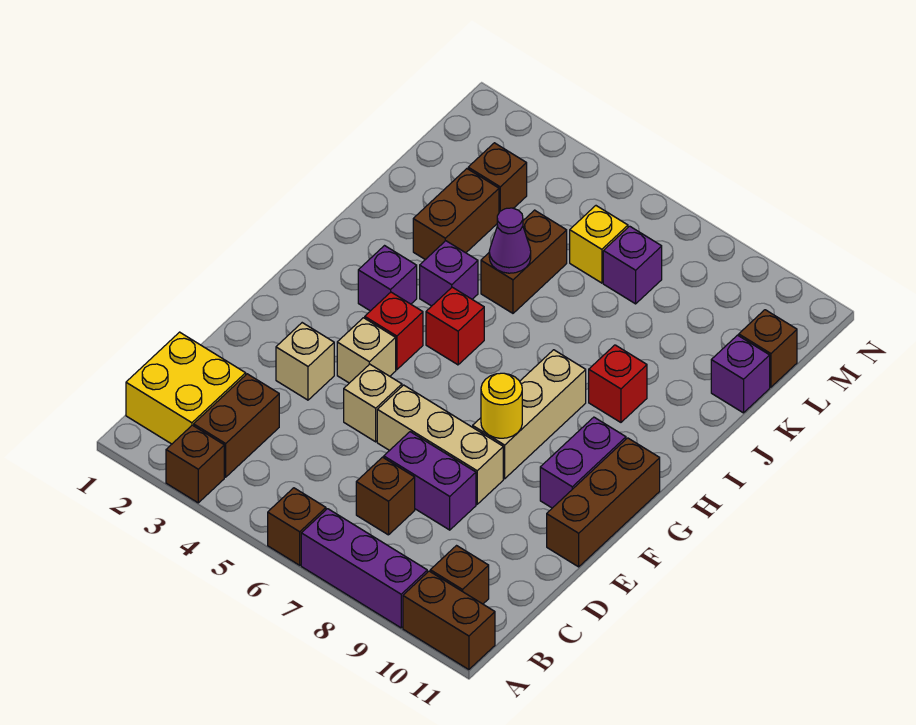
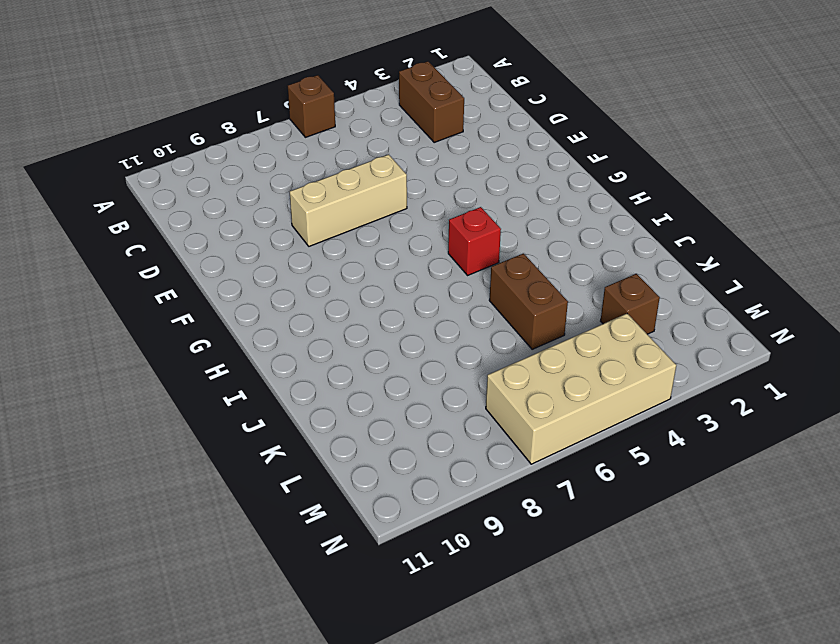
tan brick M4:N7 level 1 -> none
none -> brown brick A3 level 1
none -> purple brick A7:A9 level 1
none -> brown brick A10:A11 level 1
none -> yellow brick B1:C2 level 1

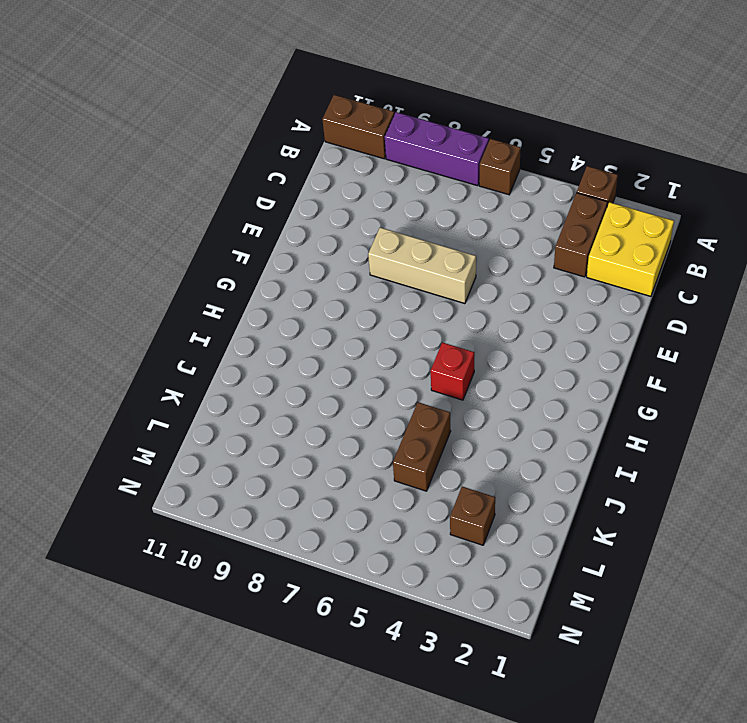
none -> brown brick B10 level 1
none -> brown brick C7 level 1
none -> purple brick D7:D8 level 1
none -> tan brick E3 level 1

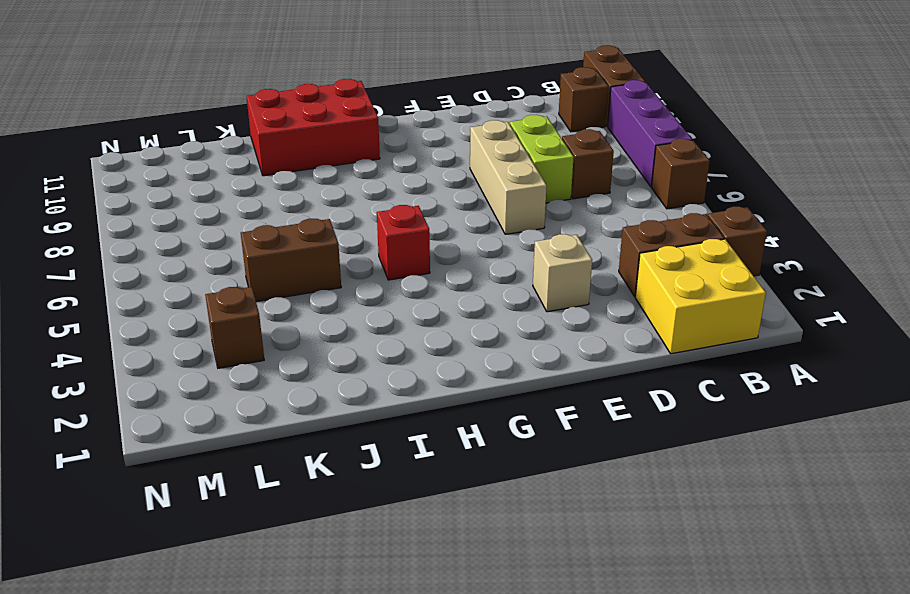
lime brick D7:D8 level 1 -> purple brick D7:D8 level 1
red brick H10:J11 level 1 -> none
none -> tan brick E5 level 1
none -> brown brick E11:G11 level 1
none -> tan brick F4 level 1
none -> tan brick F8:H8 level 1

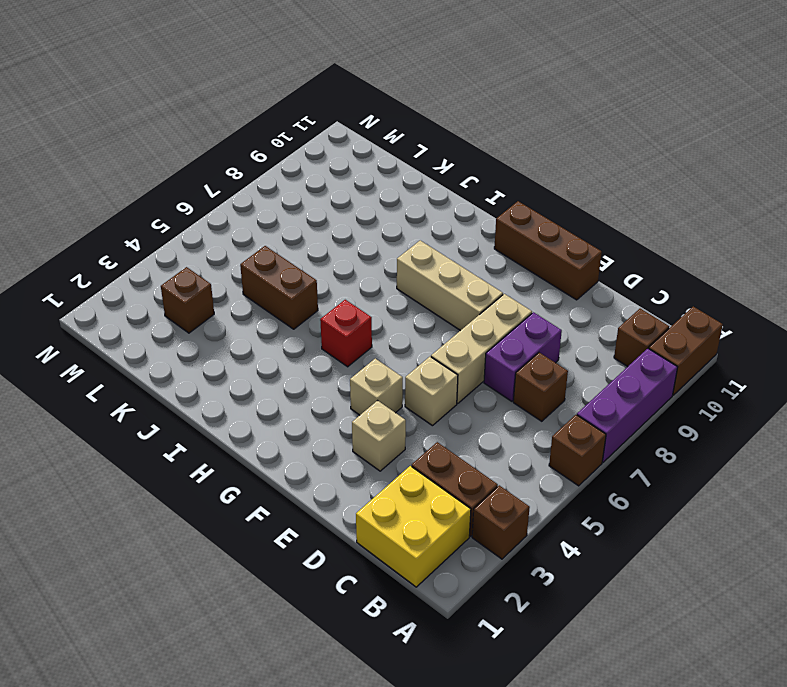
none -> purple brick F10:G10 level 1
none -> red brick G4 level 1
none -> purple brick H3 level 1
none -> purple brick I4 level 1

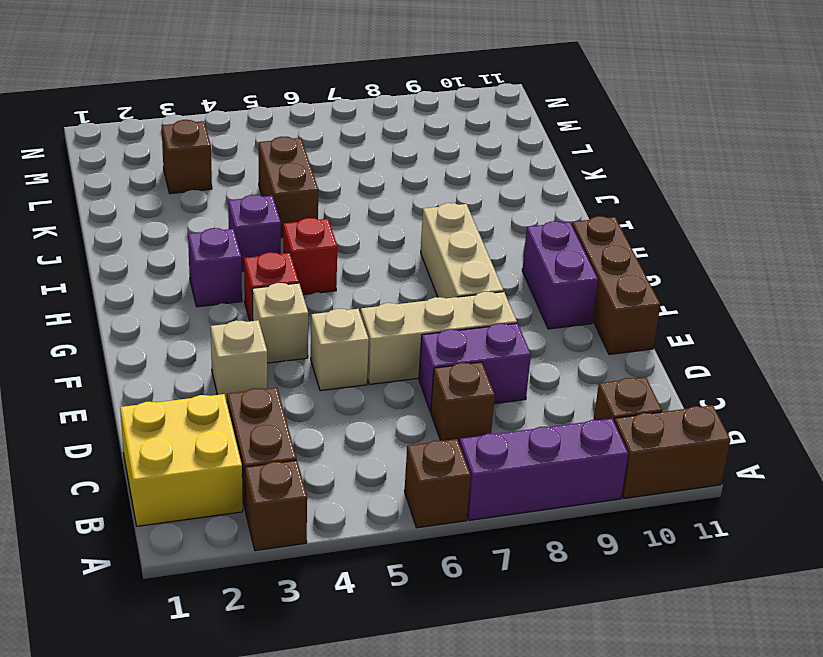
none -> red brick I9 level 1
none -> brown brick J3:K3 level 1
none -> purple brick K11 level 1
none -> yellow brick L6 level 1

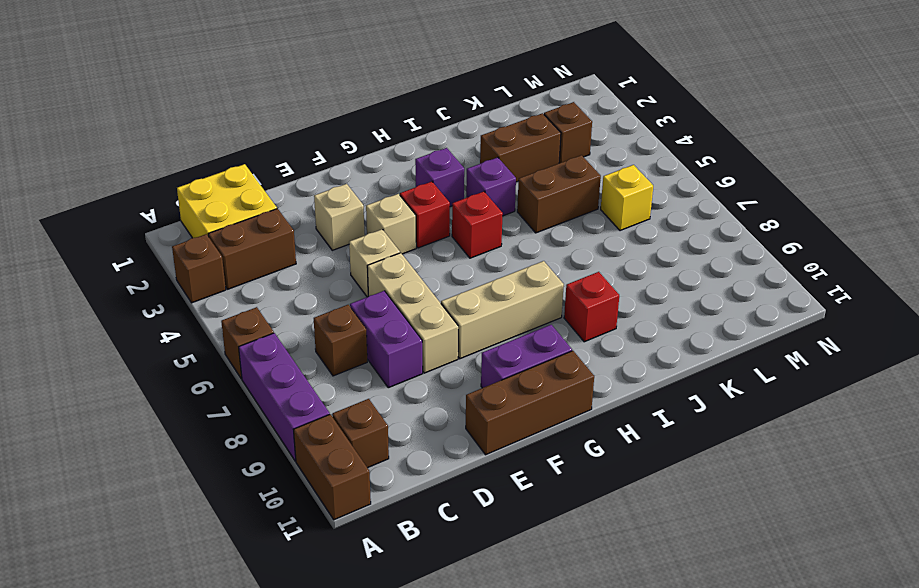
none -> purple brick K11 level 1
none -> purple brick L7 level 1
none -> brown brick L11 level 1
none -> yellow round brick F8 level 2

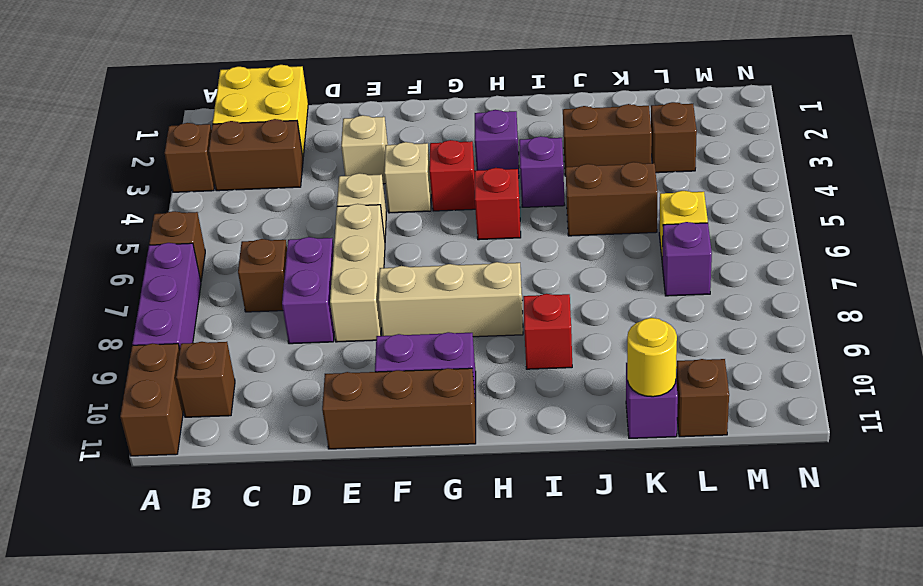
yellow round brick K11 level 2 -> yellow round brick F8 level 2
none -> purple cone J5 level 2

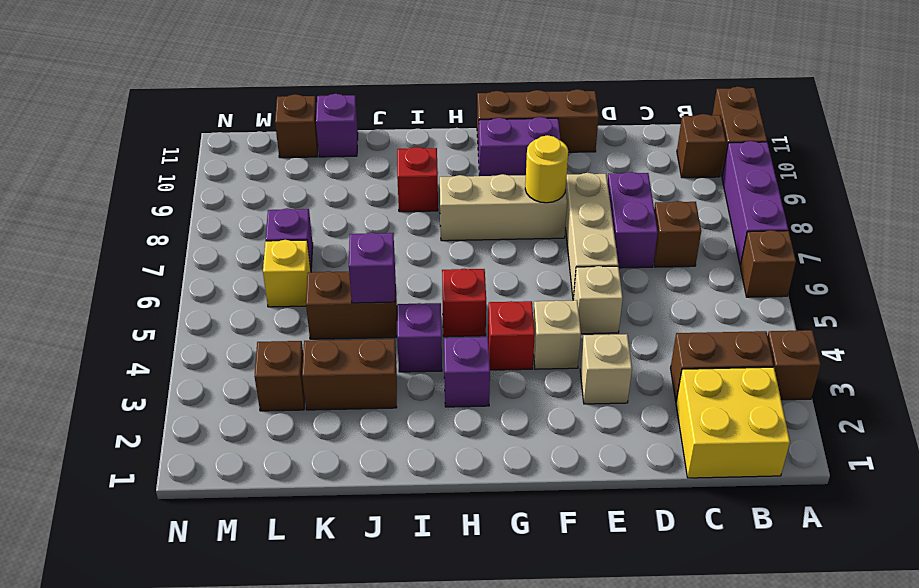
purple brick J5 level 2 -> purple cone J5 level 2

